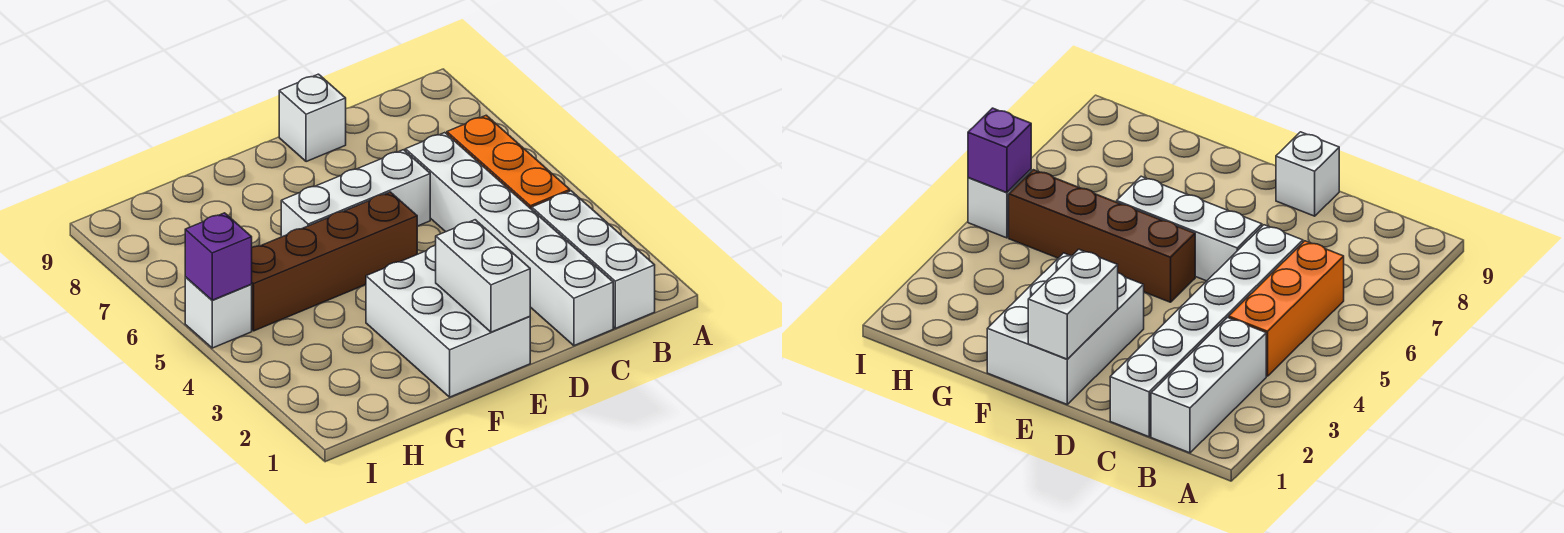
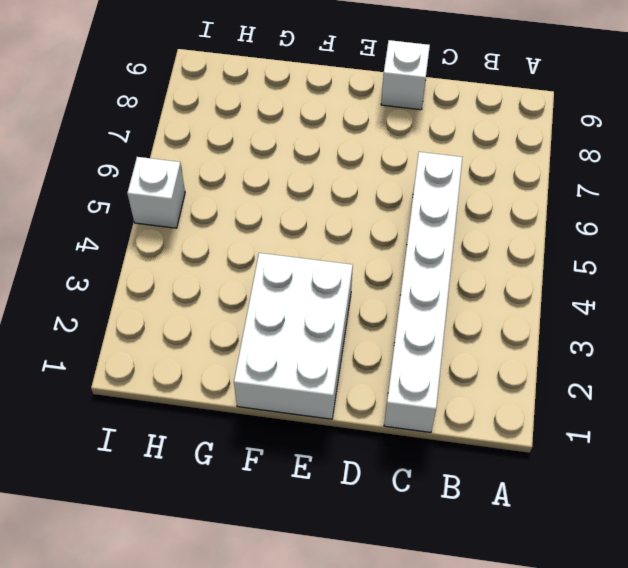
none -> white brick B1:B3 level 1
none -> orange brick B4:B6 level 1

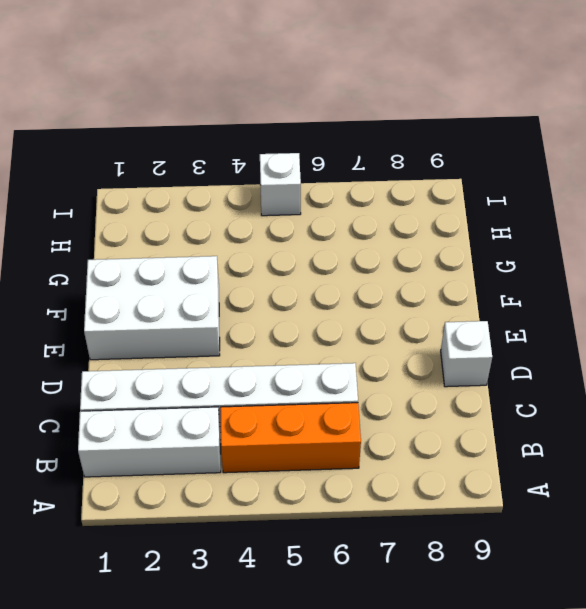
none -> white brick D6:F6 level 1
none -> brown brick E5:H5 level 1

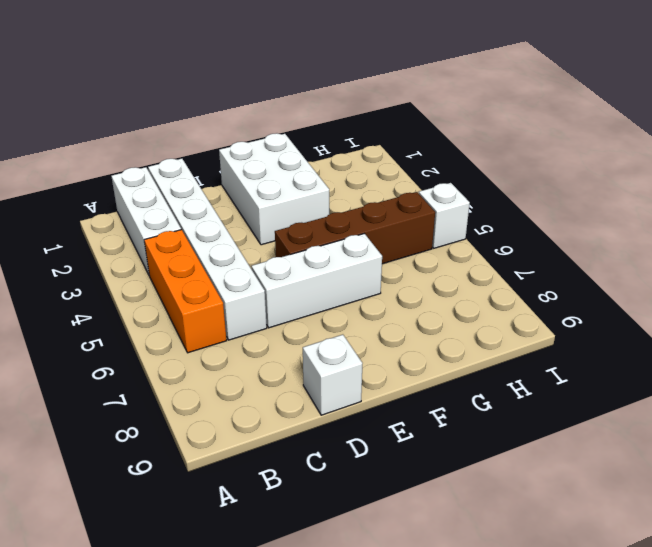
none -> white brick E1:E2 level 2
none -> purple brick I5 level 2

